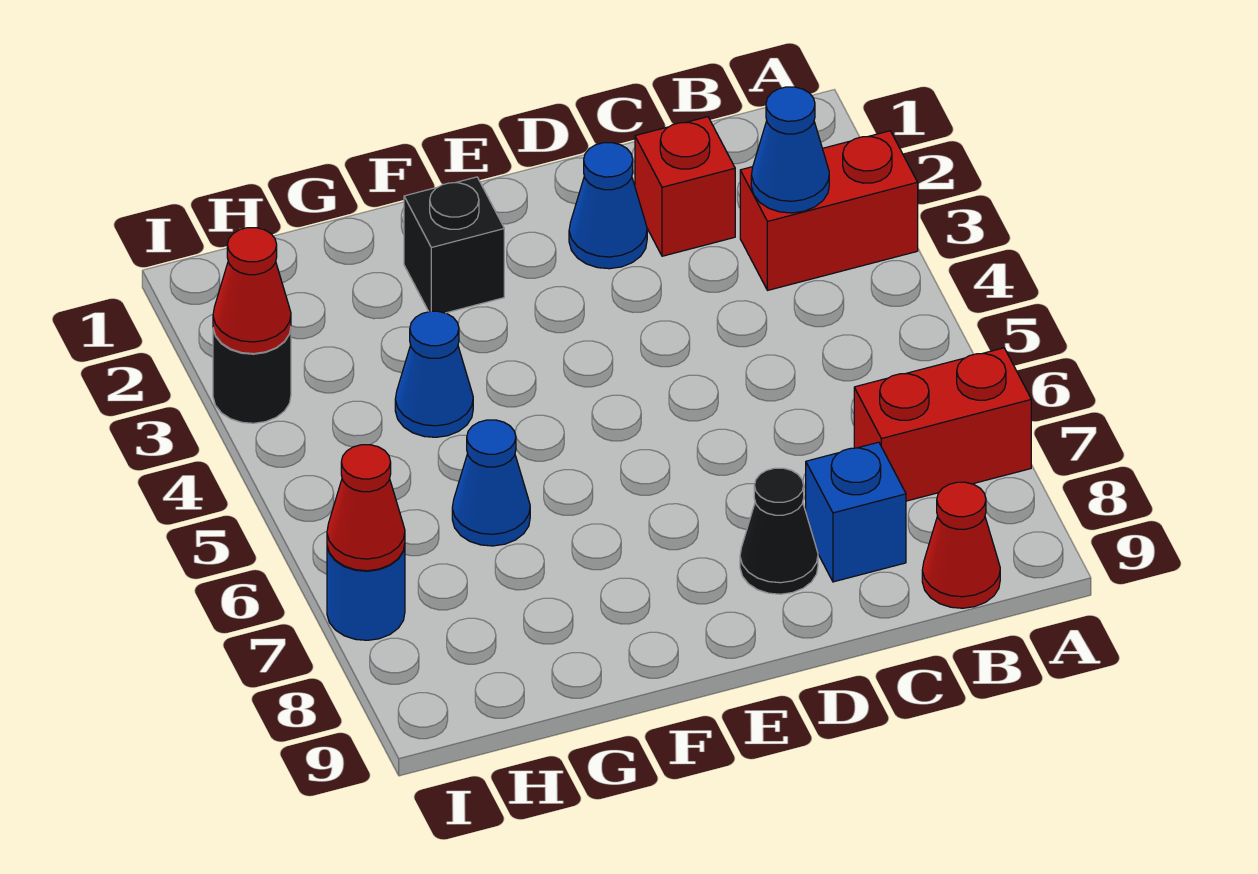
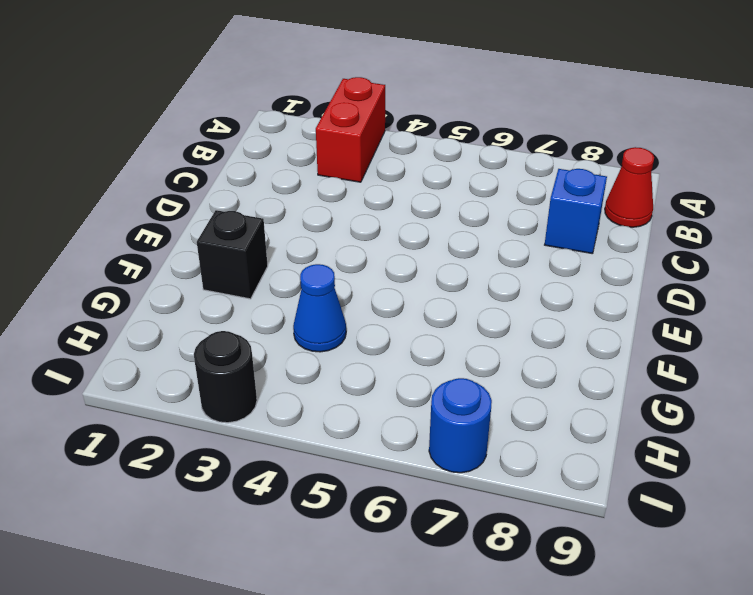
none -> red brick A7:B7 level 1
none -> red brick C2 level 1
none -> blue cone D2 level 1

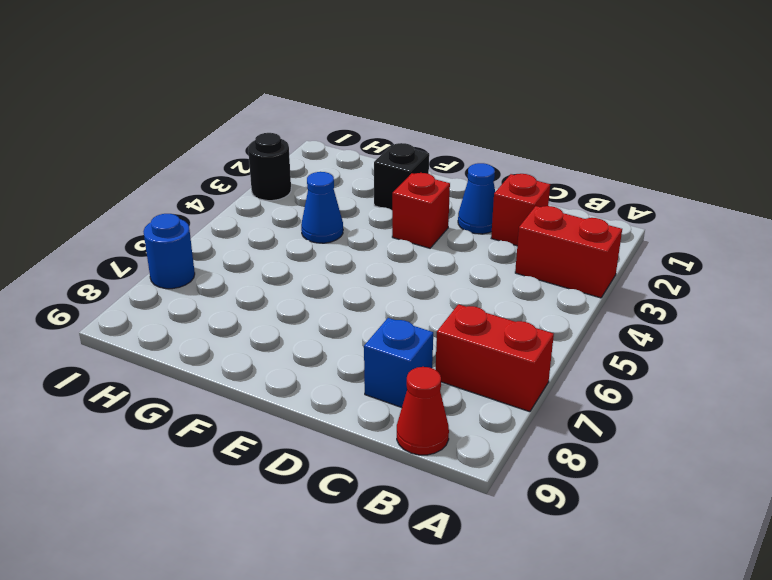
red brick E3 level 1 -> none
none -> black cone D8 level 1
none -> blue cone G6 level 1
none -> blue cone B3 level 2

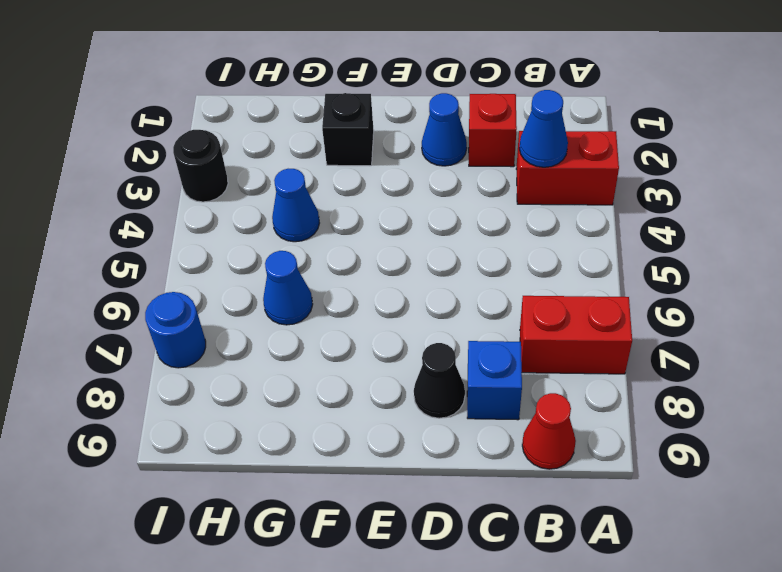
none -> red cone I3 level 2
none -> red cone I7 level 2

